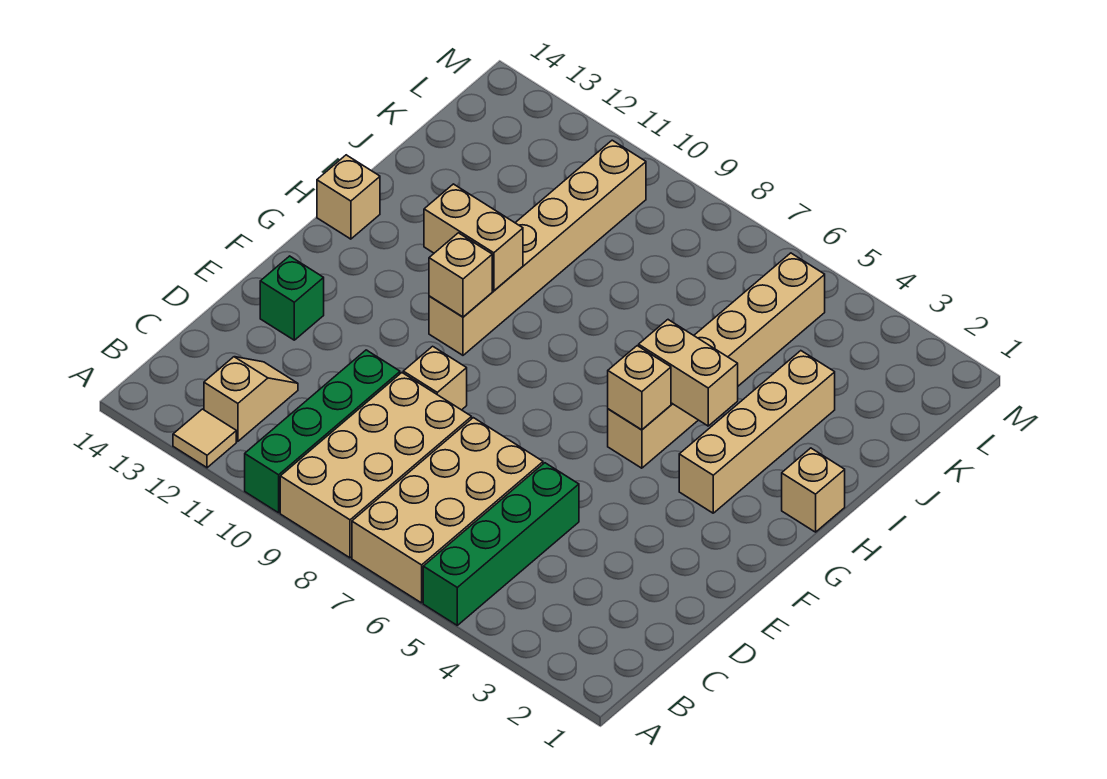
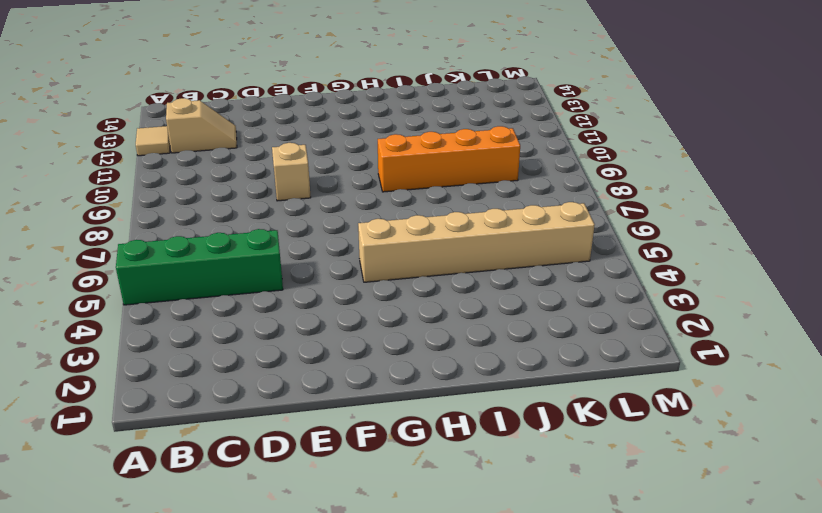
orange brick H9:K9 level 1 -> none
none -> tan brick A6:D7 level 1
none -> tan brick A8:D9 level 1
none -> green brick A10:D10 level 1

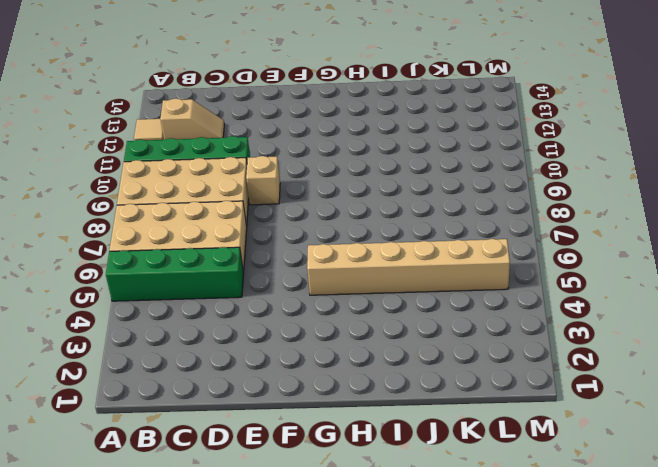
none -> green brick E13 level 1
none -> tan brick G3:J3 level 1
none -> tan brick G10:L10 level 1

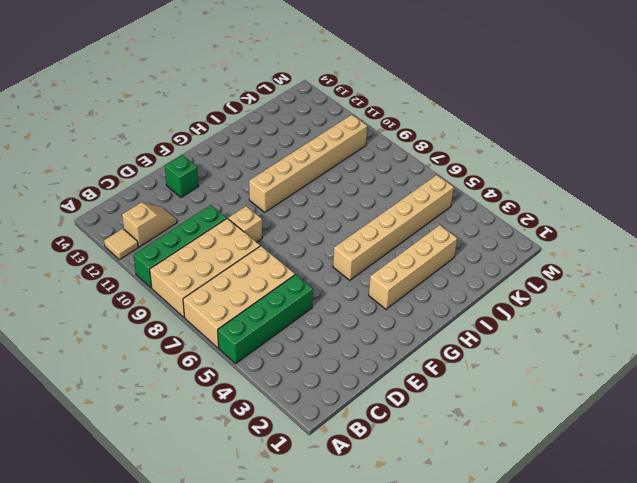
none -> tan brick H1 level 1
none -> tan brick H14 level 1
none -> tan brick G5 level 2

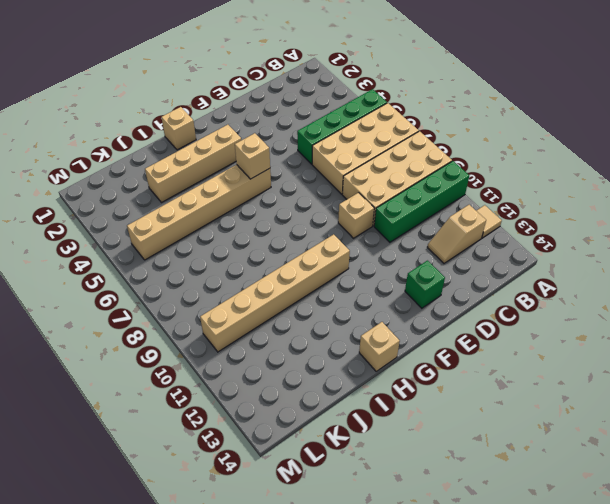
none -> tan brick G10 level 2
none -> tan brick H4:H5 level 2
none -> tan brick H10:H11 level 2

